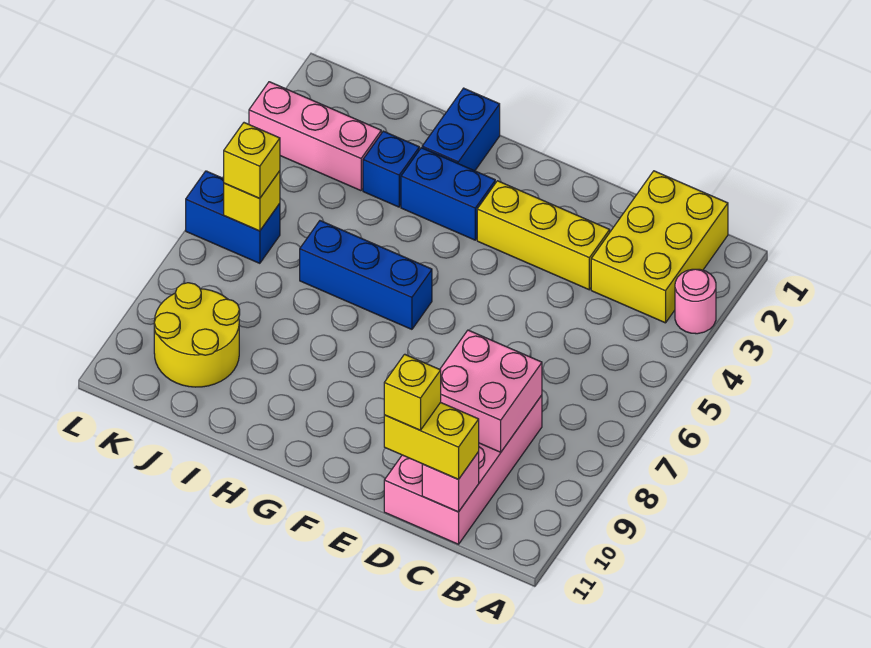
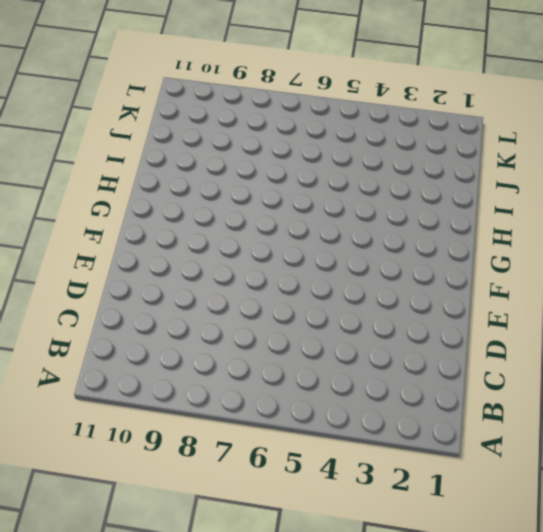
none -> pink round brick A3 level 1
none -> yellow brick B1:C3 level 1
none -> pink brick C8:D11 level 1

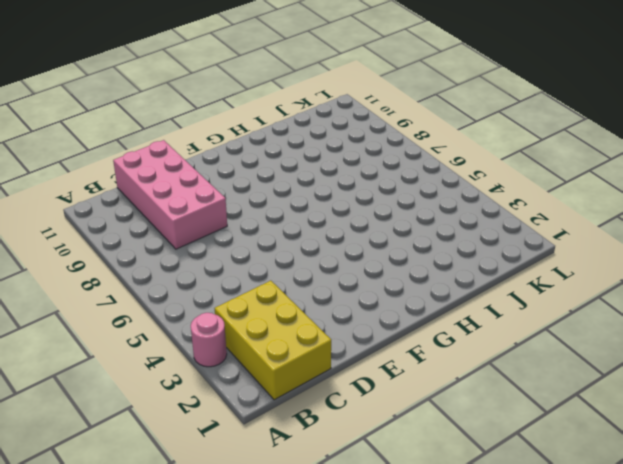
none -> yellow brick D3:F3 level 1
none -> blue brick G3:H3 level 1
none -> blue brick G6:I6 level 1

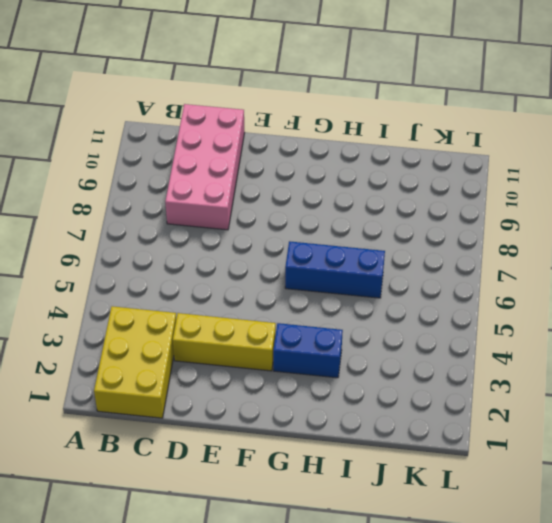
none -> pink round brick A3 level 1
none -> blue brick H1:H2 level 1
none -> blue brick I3 level 1

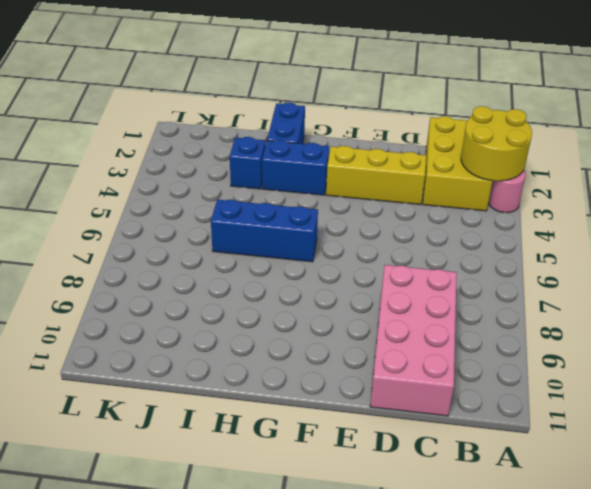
yellow round brick A2:B3 level 2 -> yellow round brick J9:K10 level 1
none -> pink brick J3:L3 level 1
none -> blue brick K6:L6 level 1
none -> pink brick C8:D9 level 2

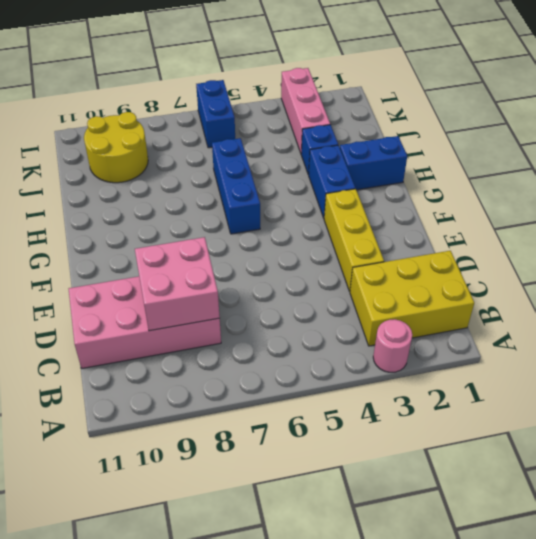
none -> pink brick C11 level 2
none -> yellow brick K6 level 2
none -> yellow brick C11:D11 level 3

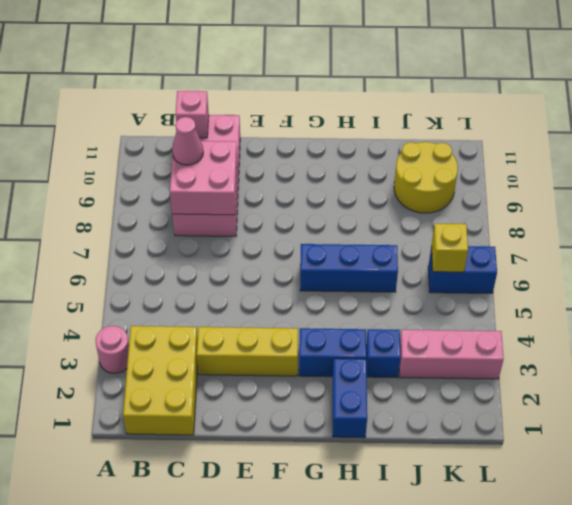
pink cone C9 level 3 -> none
none -> yellow brick C11:D11 level 3
none -> yellow brick K6 level 3
none -> yellow brick D11 level 4

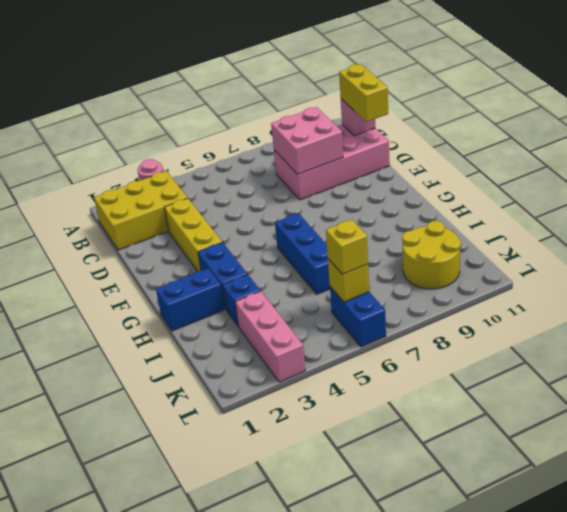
none -> yellow brick D11 level 4

